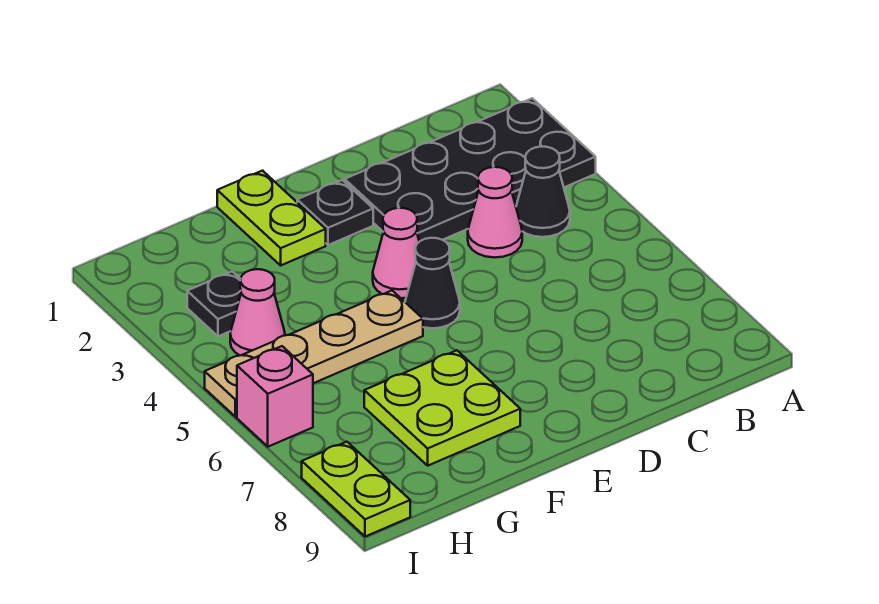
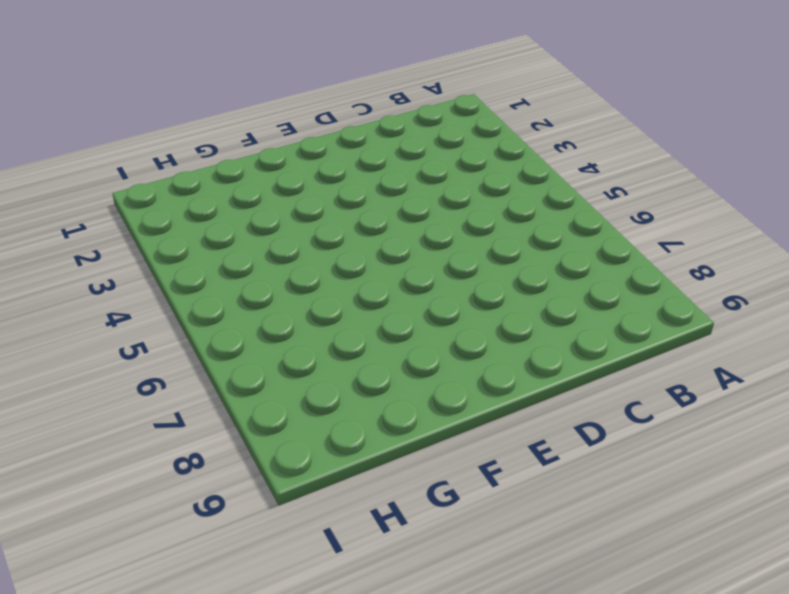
none -> black plate A2:D3 level 1
none -> black cone B4 level 1
none -> pink cone C4 level 1

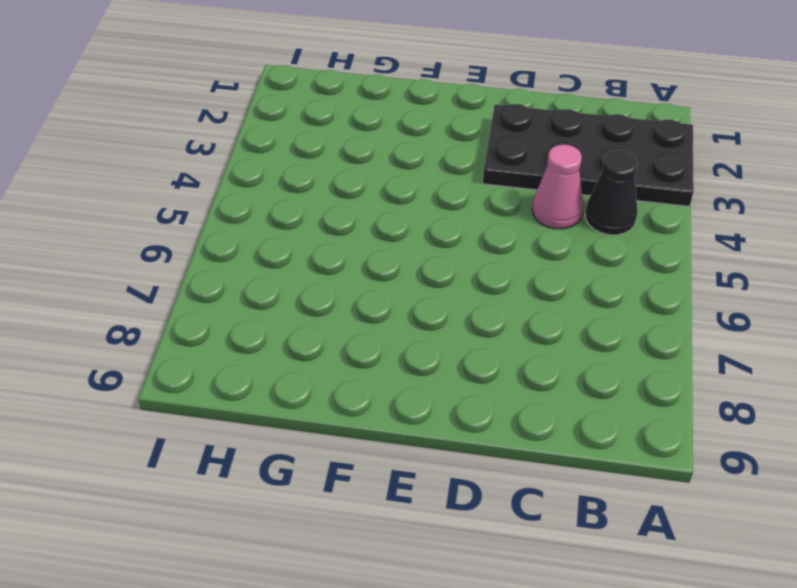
none -> black plate E2 level 1
none -> pink cone E4 level 1
none -> black cone E5 level 1

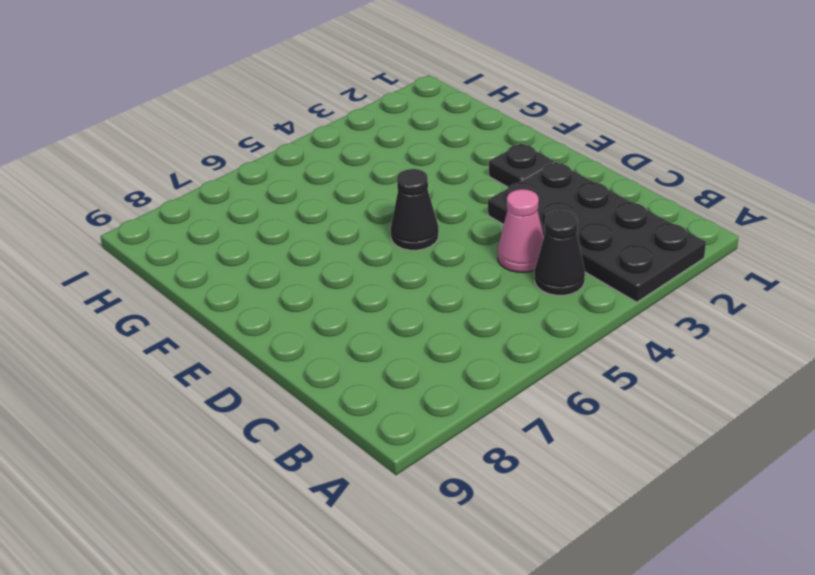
none -> pink cone E4 level 1
none -> lime plate F1:F2 level 1
none -> tan plate F5:I5 level 1

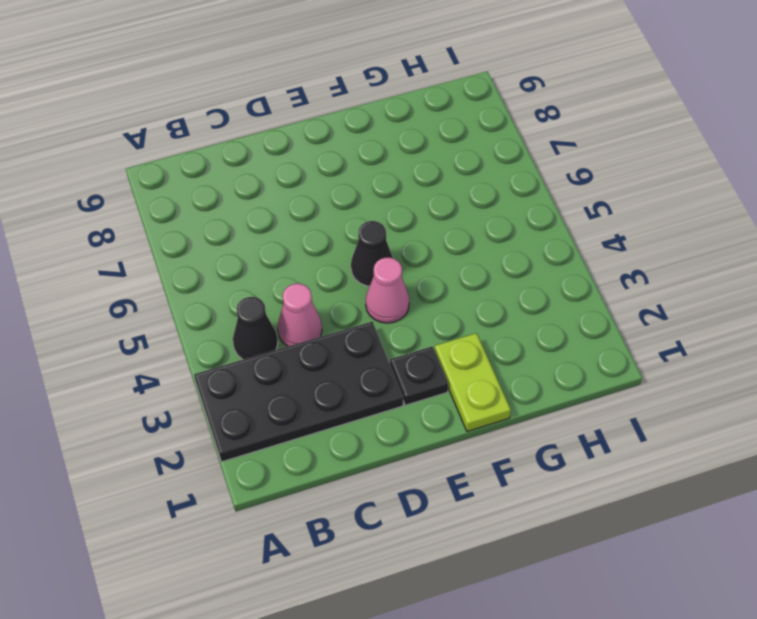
none -> tan plate F5:I5 level 1
none -> lime plate F7:G8 level 1
none -> black plate H3 level 1

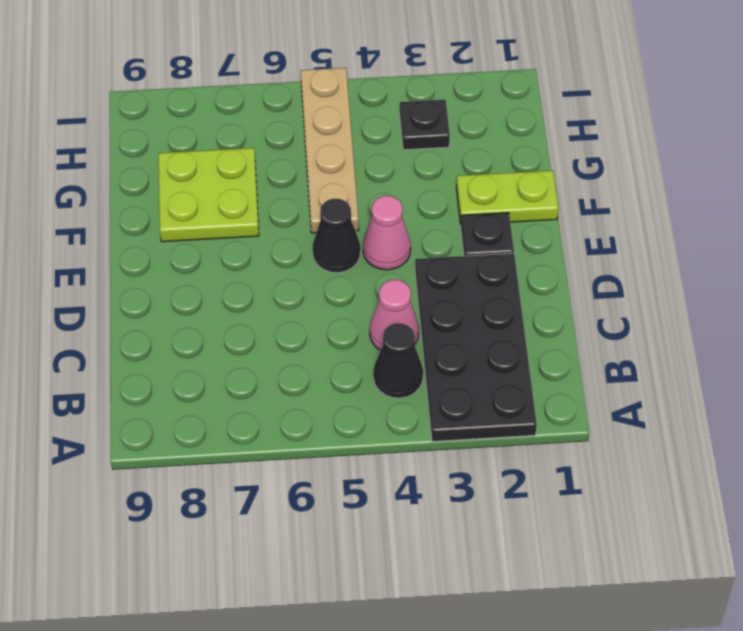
none -> pink cone H4 level 1
none -> pink brick I6 level 1
none -> lime plate I8:I9 level 1

